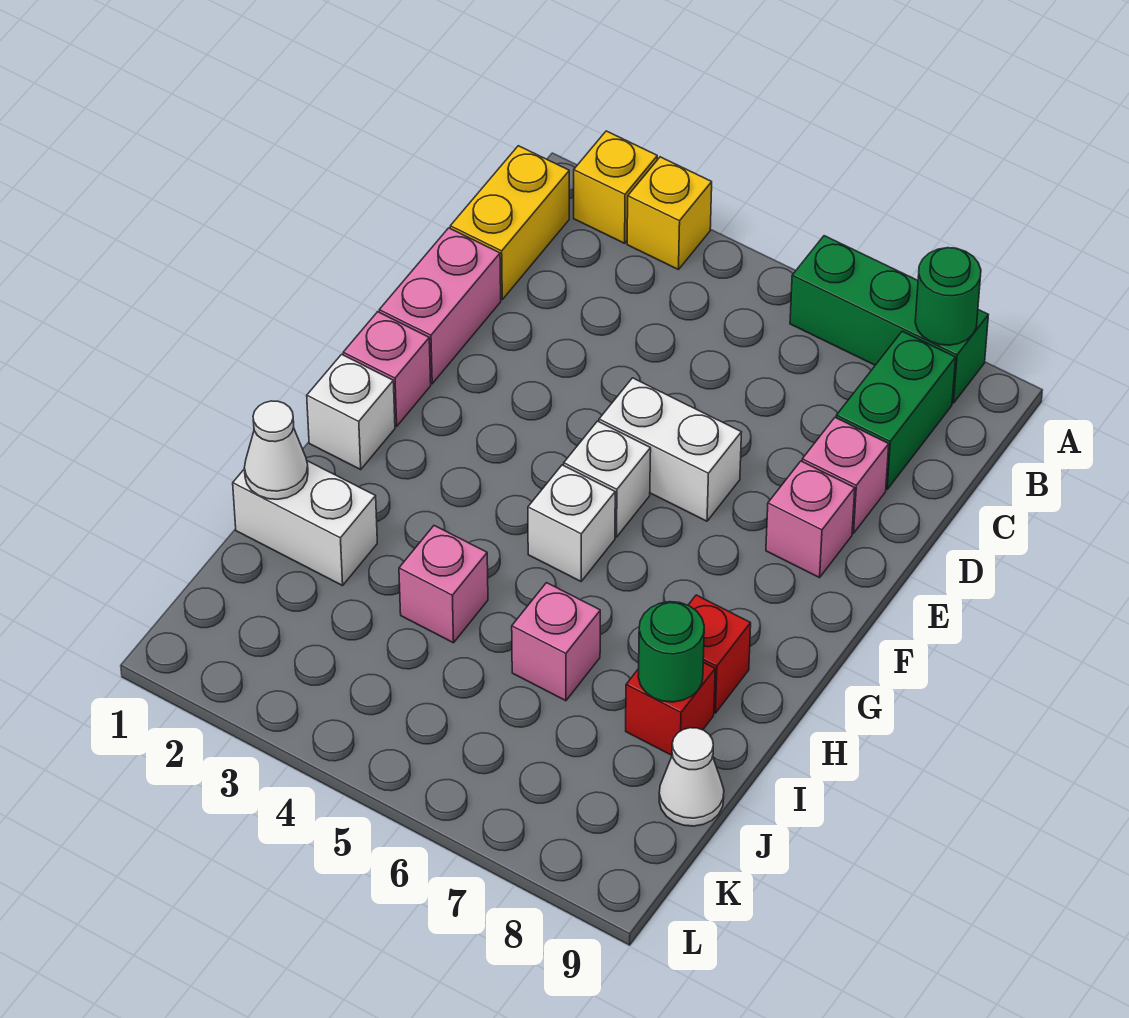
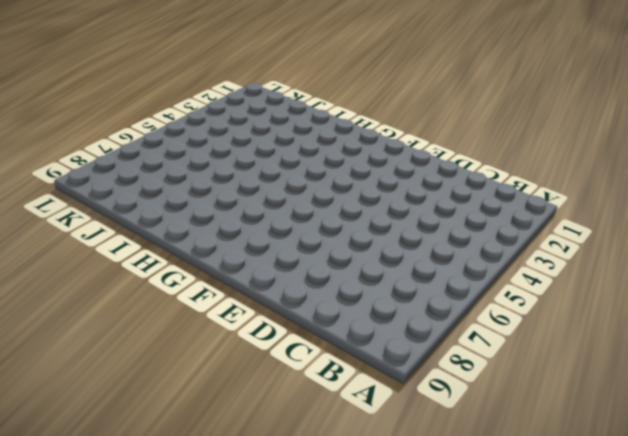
none -> yellow brick A2 level 1
none -> yellow brick A3 level 1
none -> green brick A6:A8 level 1

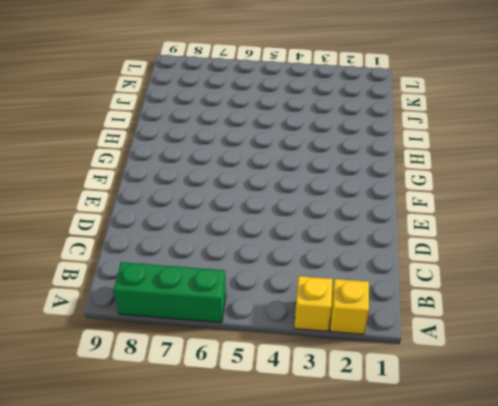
none -> yellow brick B1:C1 level 1
none -> green brick B8:C8 level 1
none -> pink brick D1:E1 level 1

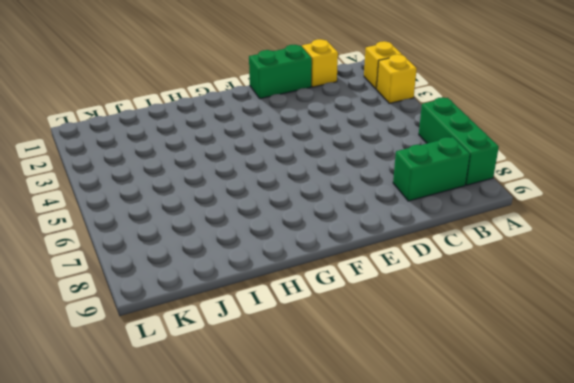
yellow brick C1 level 1 -> yellow brick B1:C1 level 1
green brick D1:E1 level 1 -> pink brick D1:E1 level 1
none -> pink brick D8 level 1
none -> white brick E5:E6 level 1
none -> pink brick E8 level 1

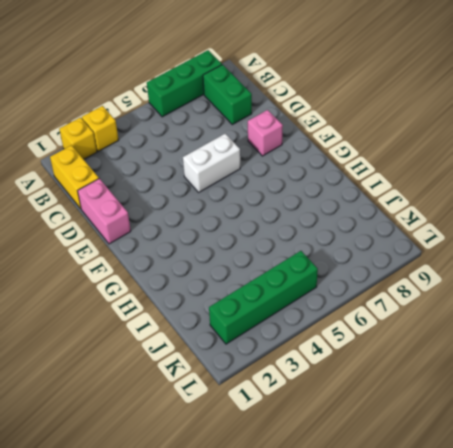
green brick K2:K5 level 1 -> none
none -> pink brick D8 level 1
none -> pink brick F1 level 1
none -> white brick F5 level 1

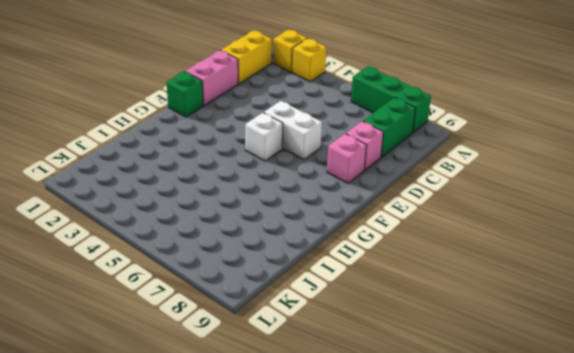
green brick F1 level 1 -> pink brick F1 level 1
none -> white brick G1 level 1
none -> white brick G5 level 1
none -> red brick H8 level 1

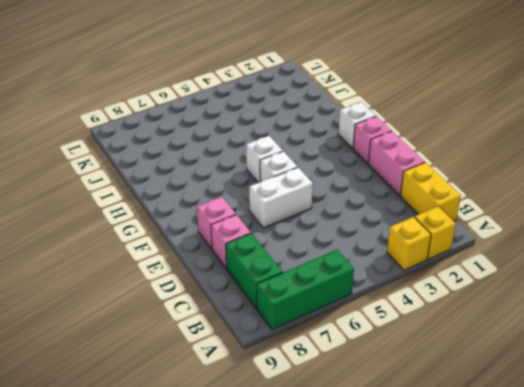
none -> red brick H8 level 1
none -> white brick I1:I2 level 1
none -> pink brick I4 level 1

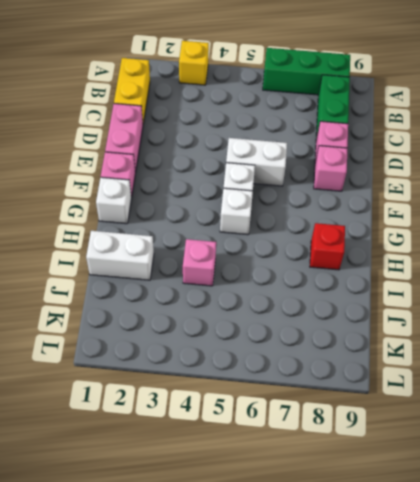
none -> yellow brick A2 level 1
none -> pink brick I6 level 1
none -> red brick I8 level 1

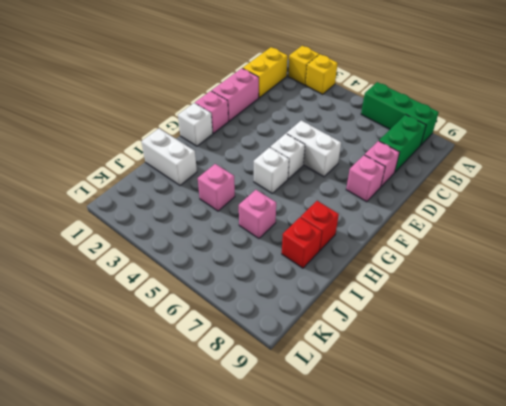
none -> white cone J9 level 1
none -> green round brick A8 level 2
none -> white cone I1 level 2

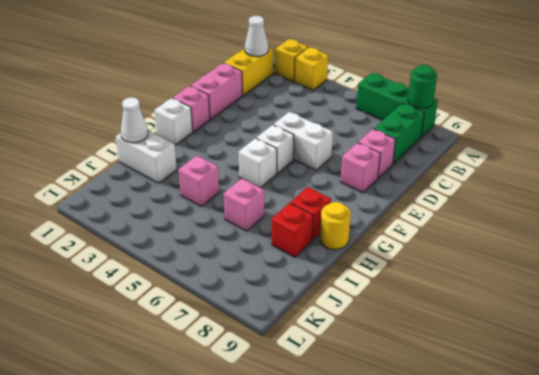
white cone B1 level 2 -> white cone J9 level 1
yellow round brick H9 level 1 -> none
none -> green round brick I8 level 2

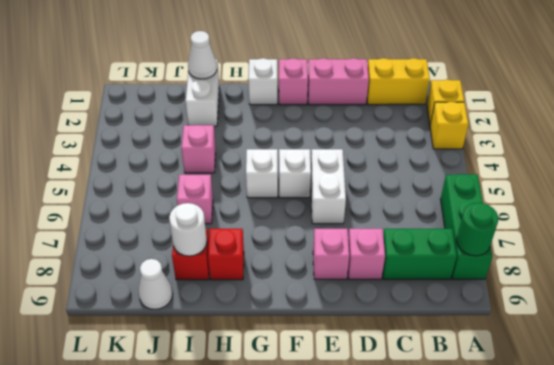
white round brick I8 level 2 -> green round brick I8 level 2

